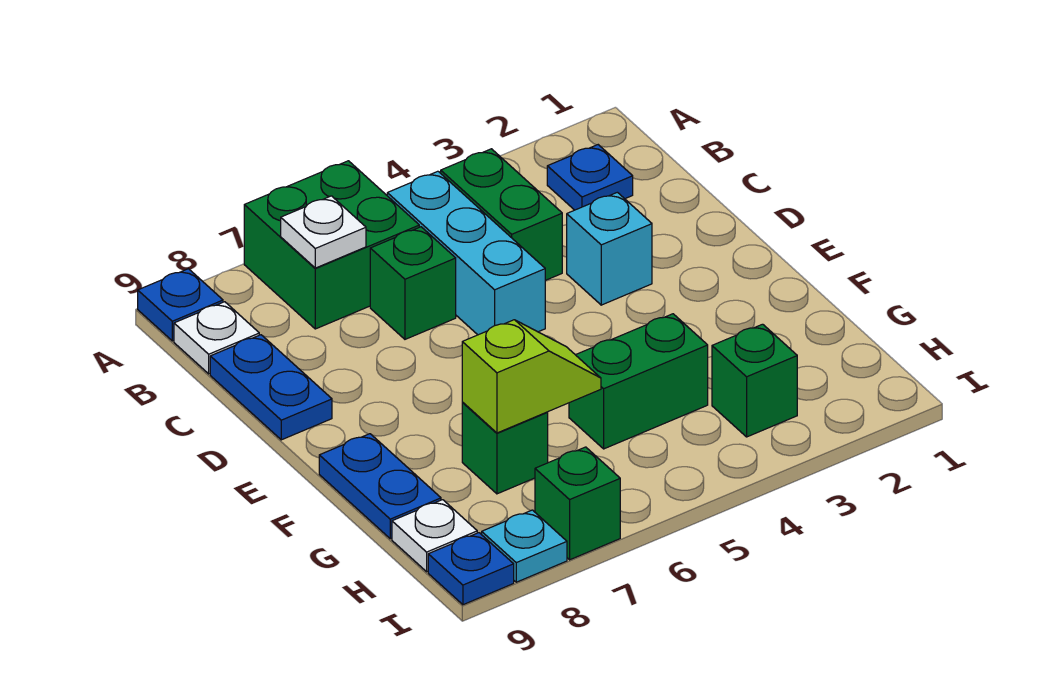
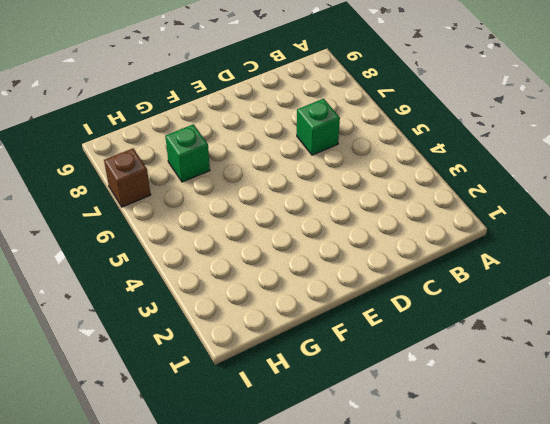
brown brick I7 level 1 -> green brick I7 level 1
none -> green brick A6:B7 level 1
none -> blue plate A9 level 1
none -> blue plate B2 level 1

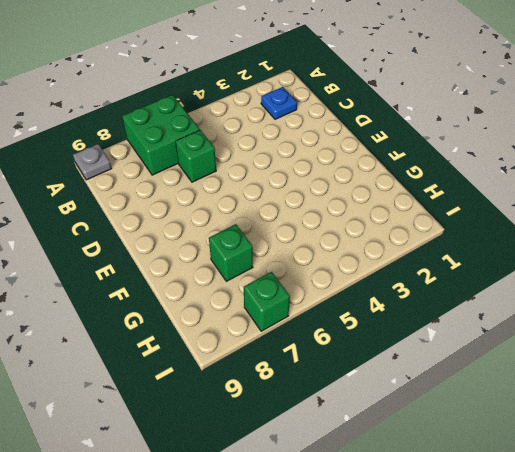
grey plate A9 level 1 -> blue plate A9 level 1
none -> green brick B4:C4 level 1
none -> cyan brick B5:D5 level 1
none -> white plate B9 level 1

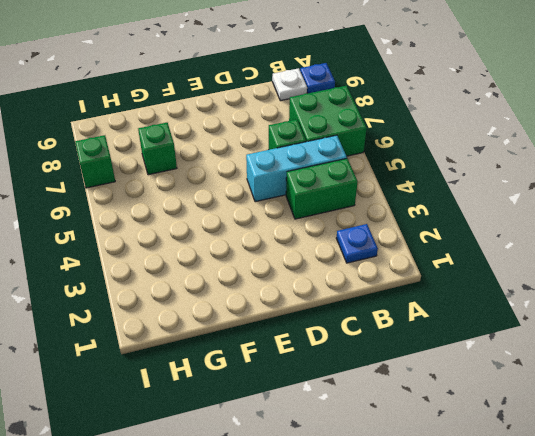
none -> blue plate C9:D9 level 1
none -> cyan brick D3 level 1
none -> blue plate F9:G9 level 1

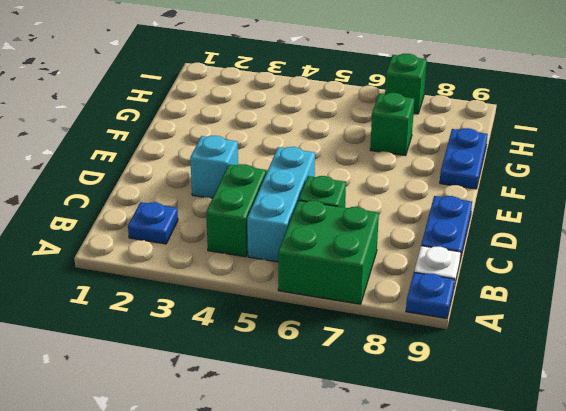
none -> green brick G4:G5 level 1
none -> green brick H3 level 1
none -> white plate H9 level 1

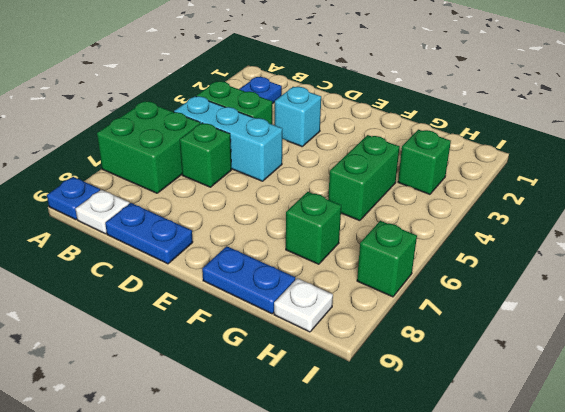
none -> cyan plate I8 level 1
none -> blue plate I9 level 1
none -> white plate B7 level 2

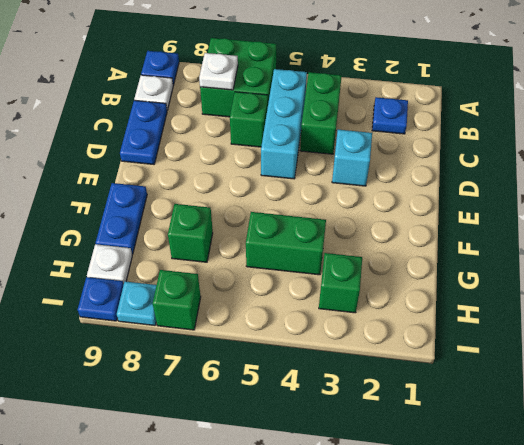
none -> lime slope G6:G7 level 2 top 7

